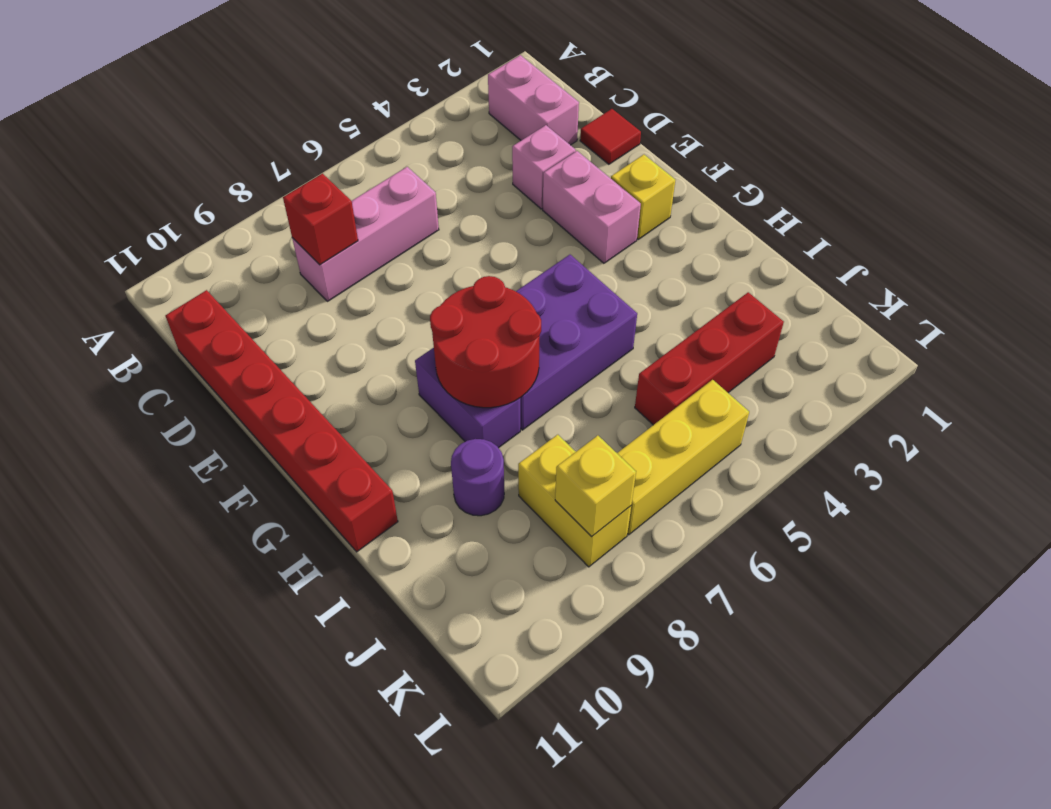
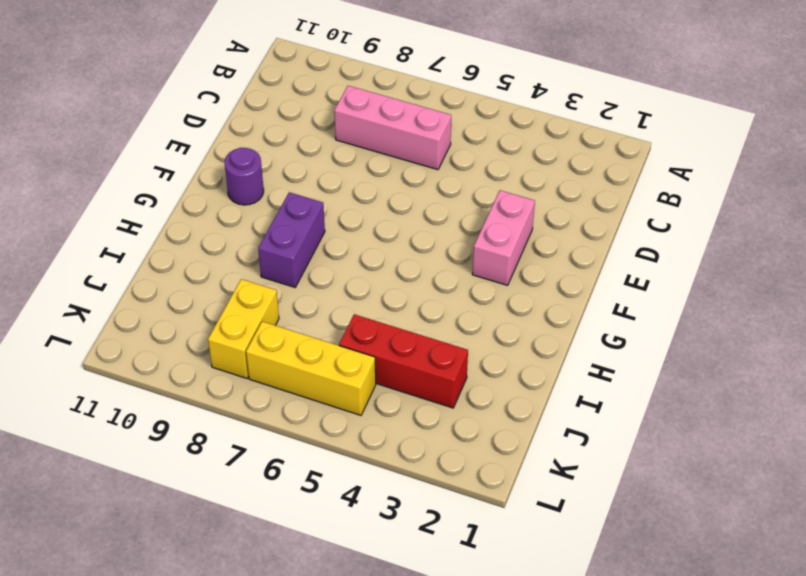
purple round brick F10 level 1 -> purple round brick I9 level 1
none -> pink brick B2:C2 level 1
none -> red brick C11:H11 level 1
none -> red tile D1 level 1

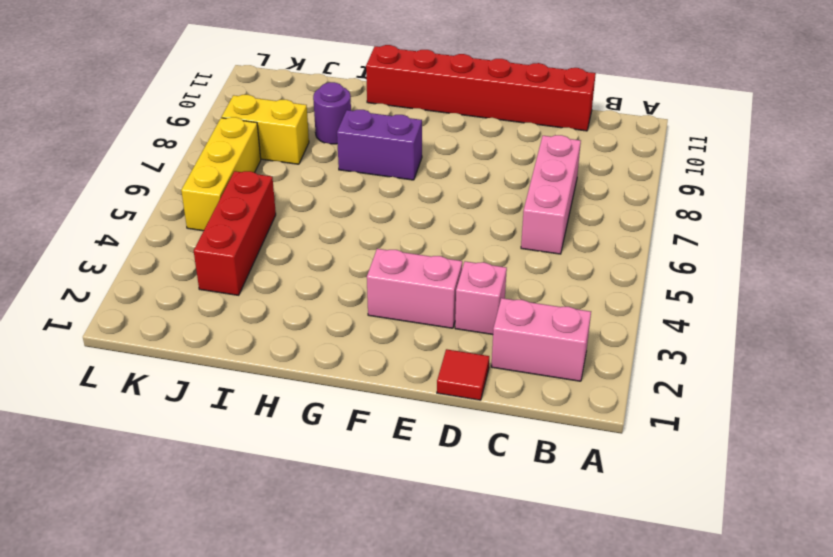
none -> yellow brick F2 level 1
none -> purple brick G5:H7 level 1
none -> red brick C8 level 2

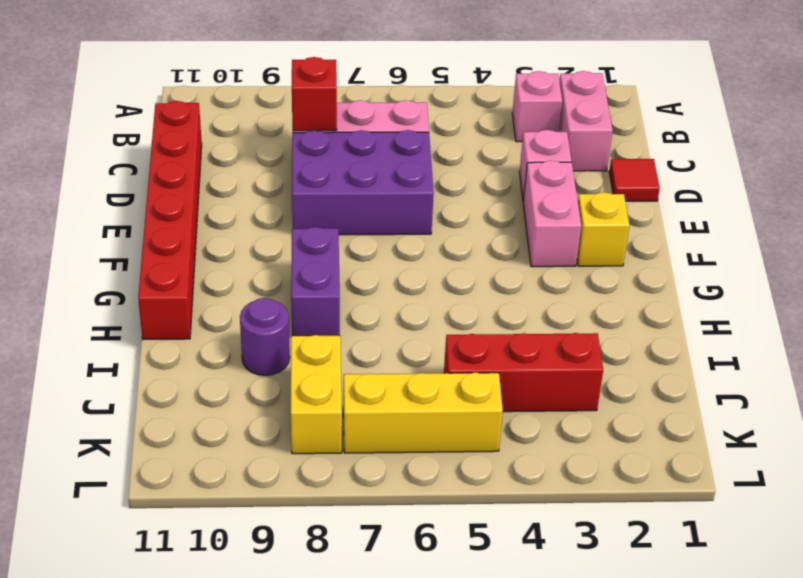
pink brick B3 level 1 -> none
purple brick D6:E8 level 1 -> purple brick G5:H7 level 1
none -> red round brick G7:H8 level 2
none -> yellow brick K8 level 2

